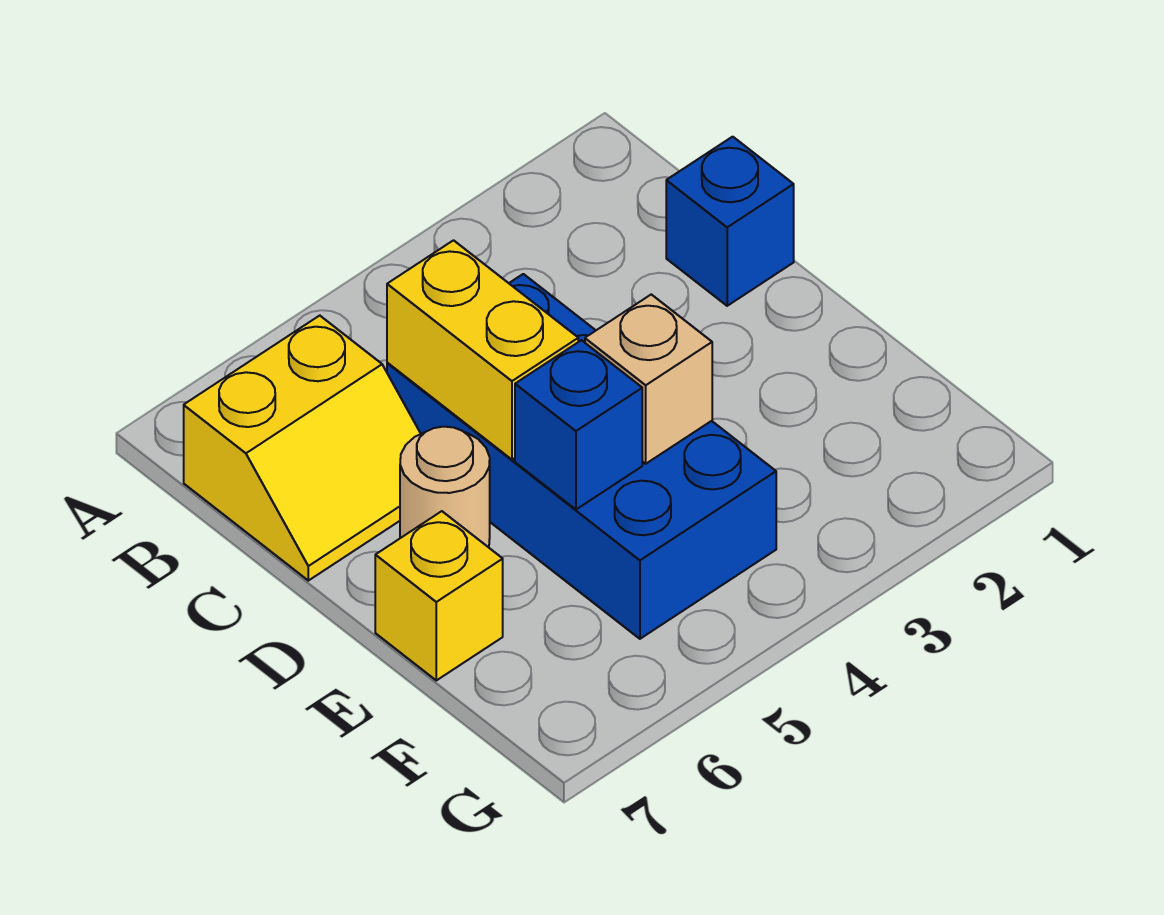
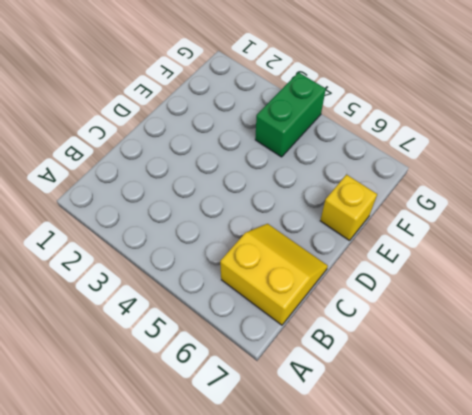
green brick F4:G4 level 1 -> blue brick C4:F5 level 1
none -> blue brick C1 level 1
none -> tan round brick D6 level 1

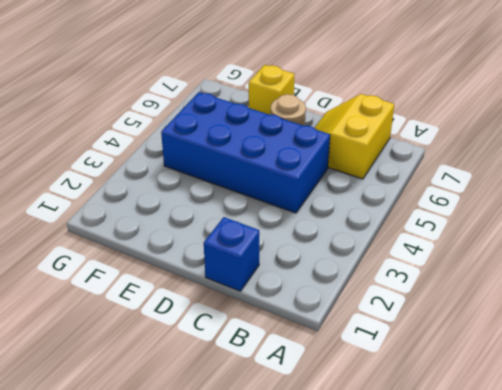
none -> yellow brick C5:D5 level 2
none -> tan brick E4 level 2

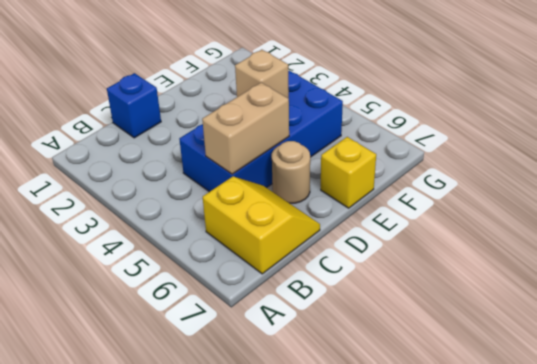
tan brick C5:D5 level 2 -> yellow brick C5:D5 level 2
none -> blue brick E5 level 2

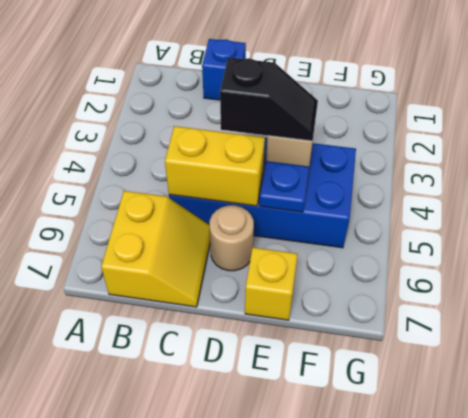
black slope D4:E4 level 3 top D -> none
blue plate E5 level 2 -> blue brick E5 level 2

